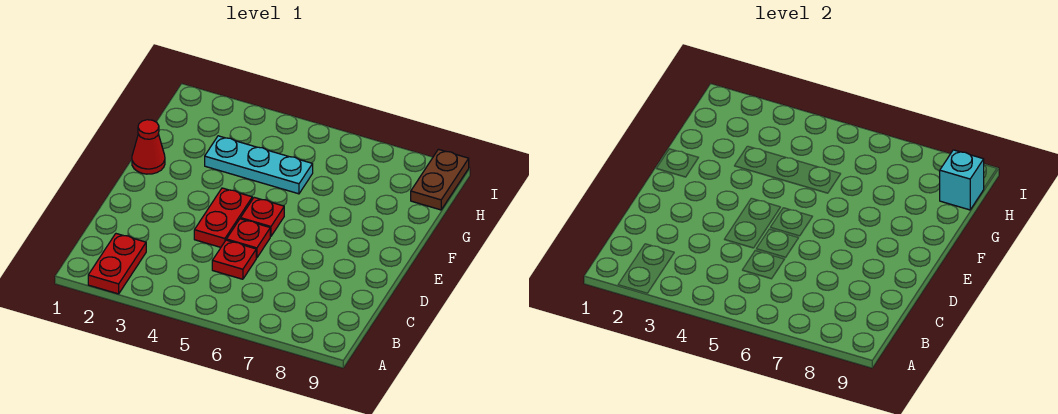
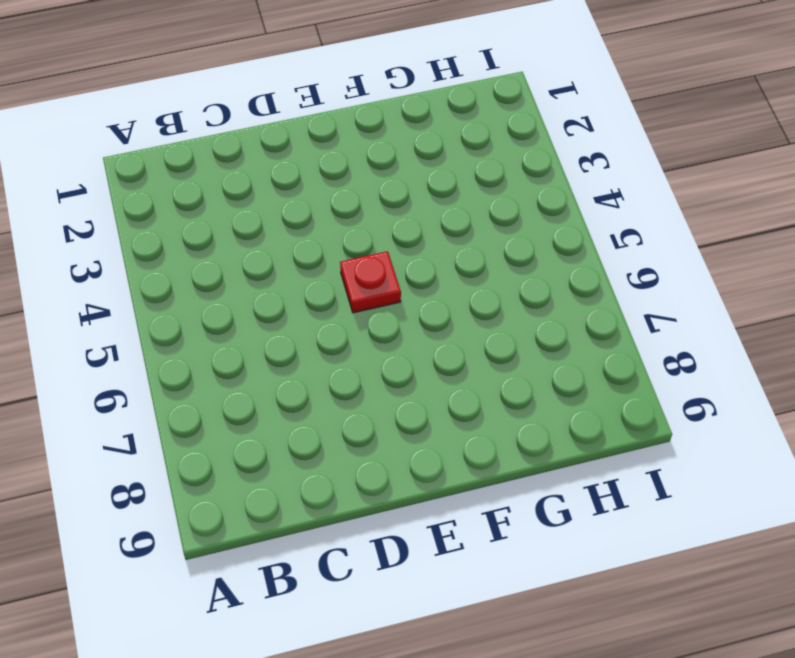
none -> red plate A2:B2 level 1
none -> red plate C5 level 1

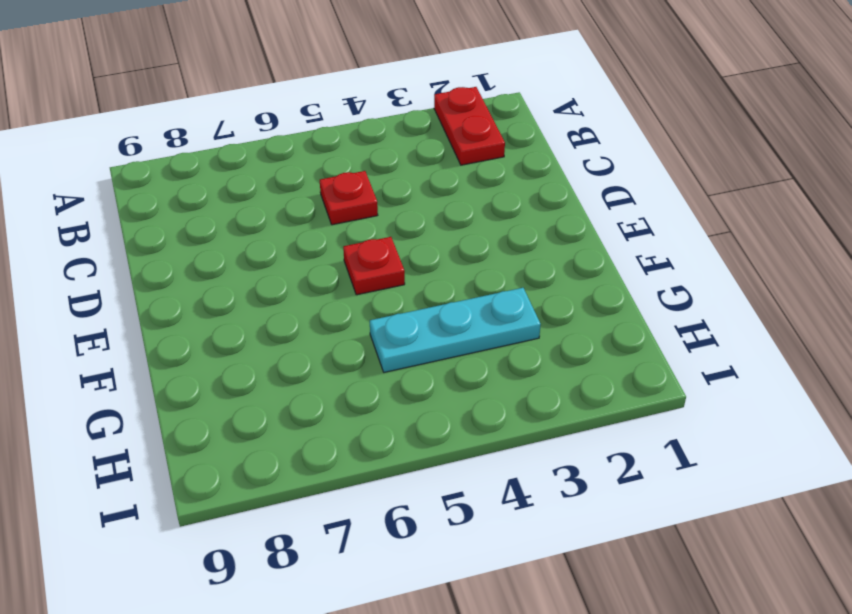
none -> red plate D4:E4 level 1
none -> red plate D5 level 1

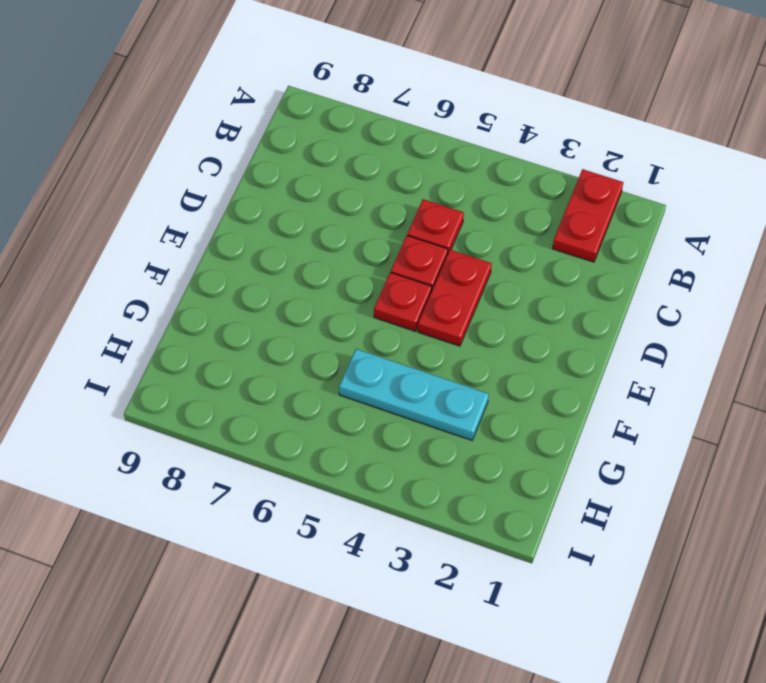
none -> red cone F1 level 1
none -> brown plate H9:I9 level 1

